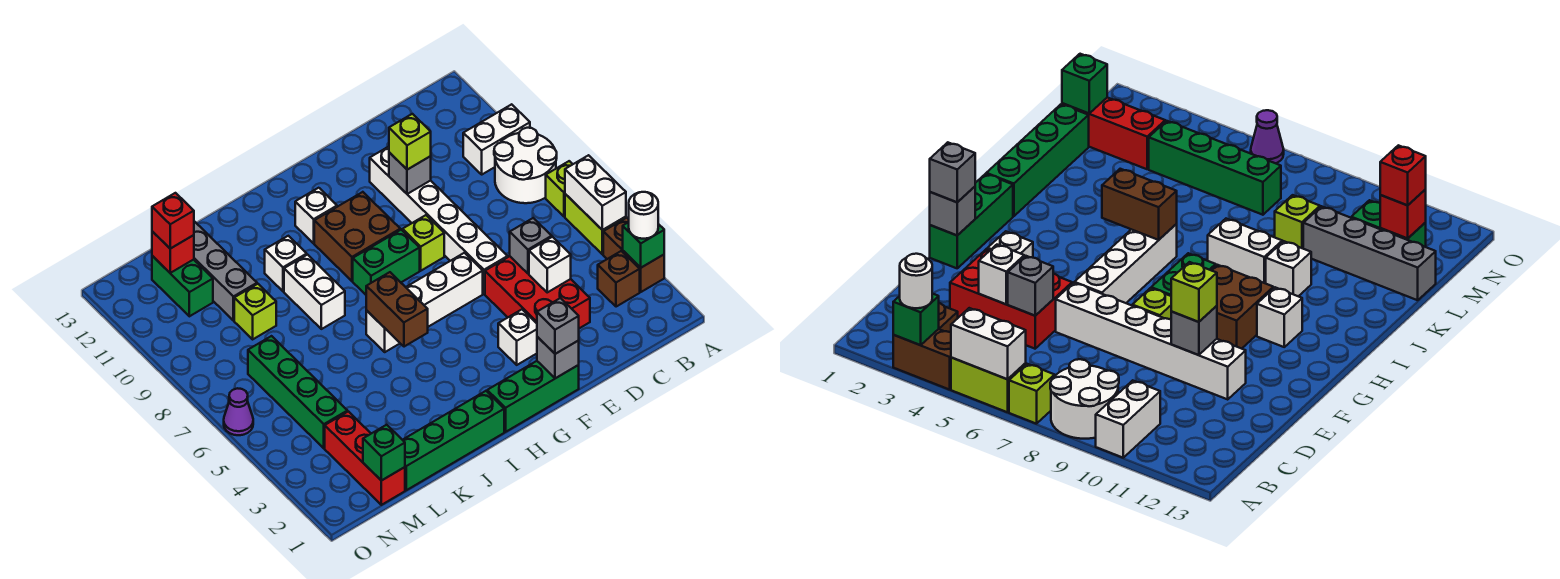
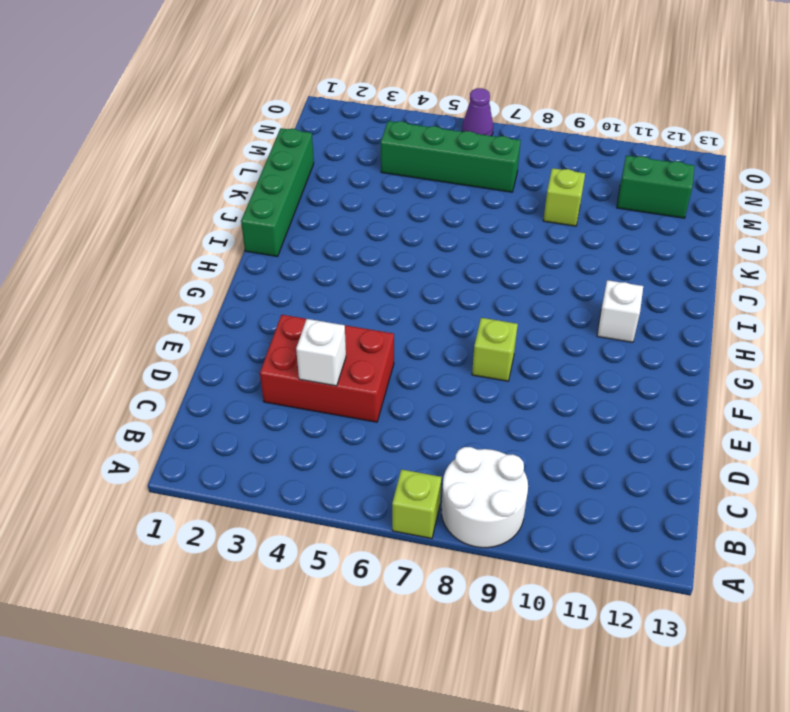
none -> brown brick A3:A4 level 1
none -> lime brick A5:A6 level 1
none -> white brick A10:B10 level 1
none -> brown brick B3 level 1

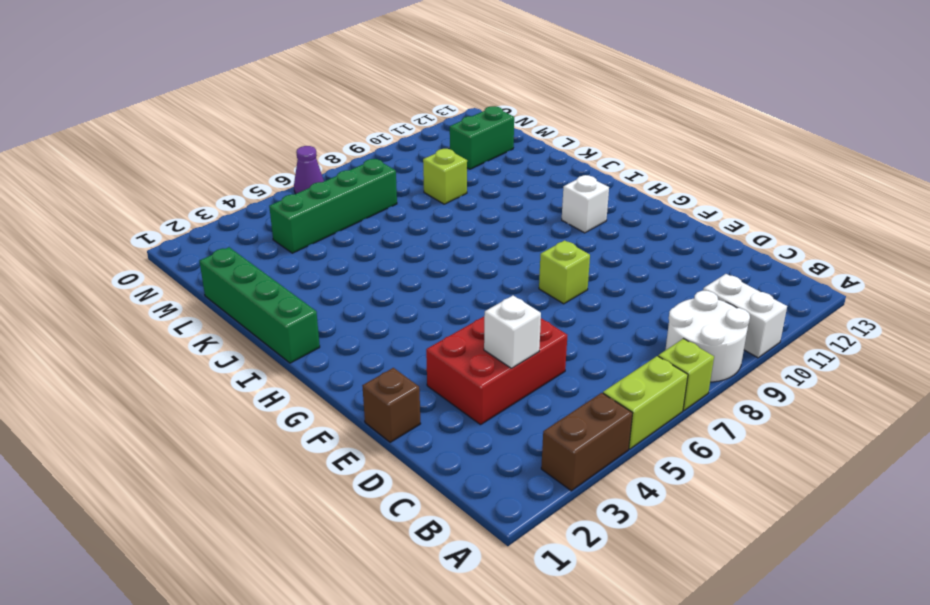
brown brick E1 level 1 -> brown brick B3 level 1
none -> white brick E6:E11 level 1
none -> green brick F1:H1 level 1
none -> white brick F3 level 1
none -> white brick F6:I6 level 1

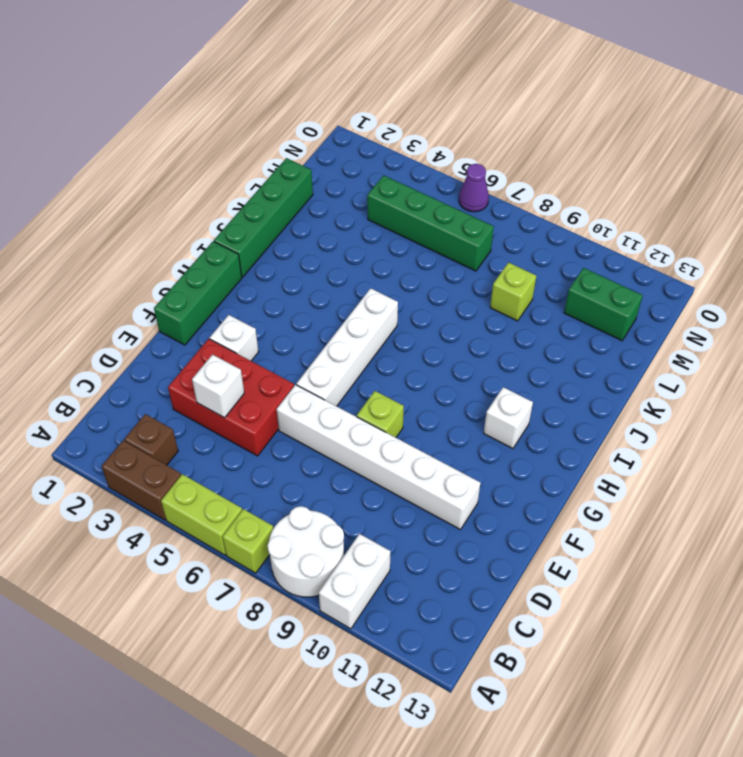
none -> green brick G8:H8 level 1
none -> brown brick G9:H10 level 1
none -> white brick J8:J9 level 1
none -> white brick J10 level 1

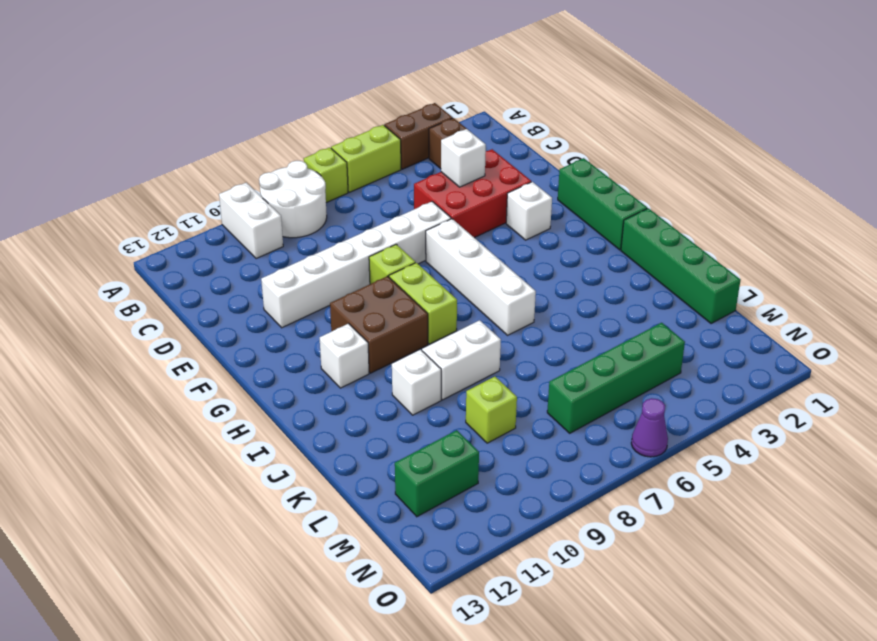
lime brick G8:H8 level 1 -> green brick G8:H8 level 1
none -> grey brick L10:L13 level 1
none -> red brick M1:M3 level 1
none -> green brick A3 level 2
none -> white brick A5:A6 level 2

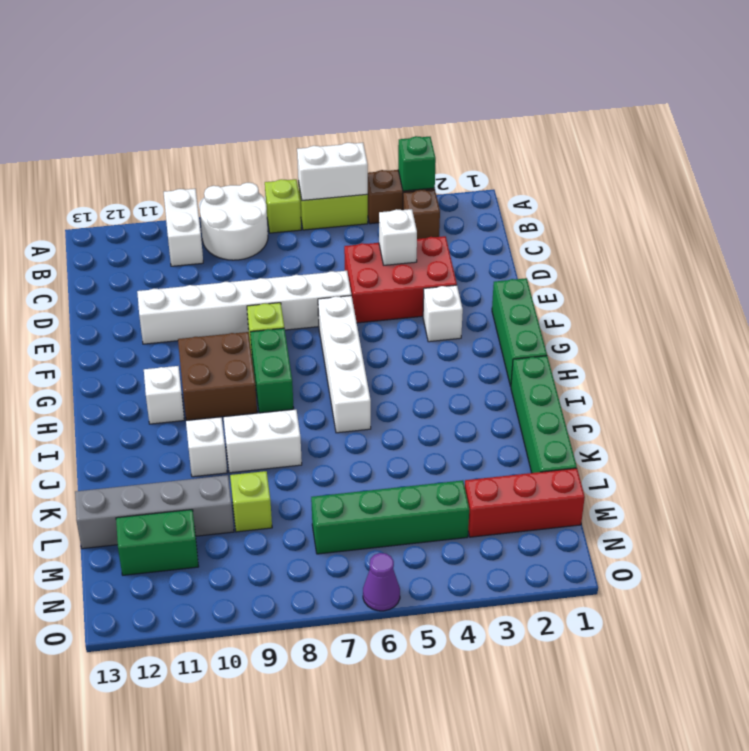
none -> grey brick D5 level 2
none -> grey brick E10 level 2
none -> grey brick F1 level 2
none -> brown brick I5:I6 level 2

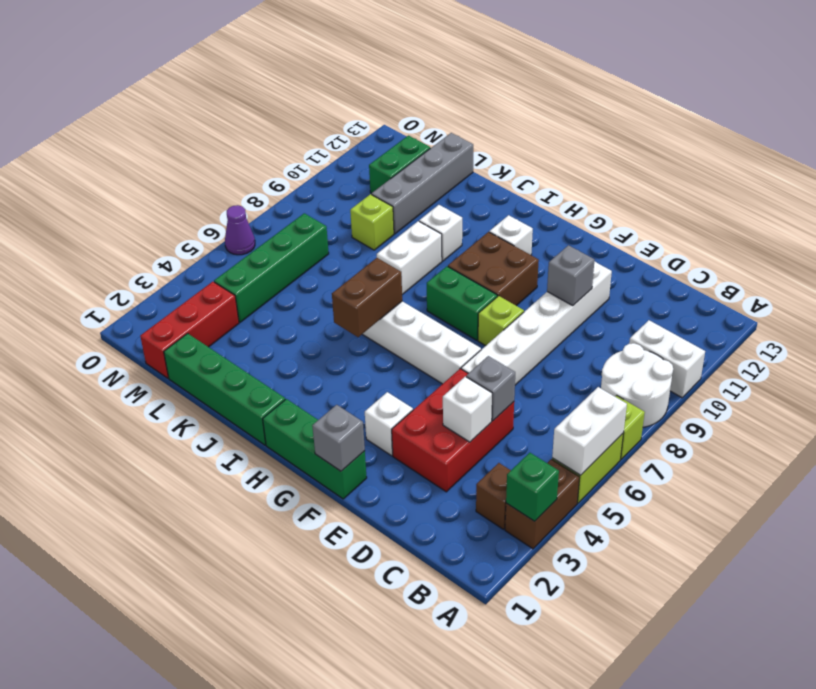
none -> green brick M1 level 2
none -> red brick M12 level 2
none -> white round brick A3 level 3
none -> lime brick E10 level 3

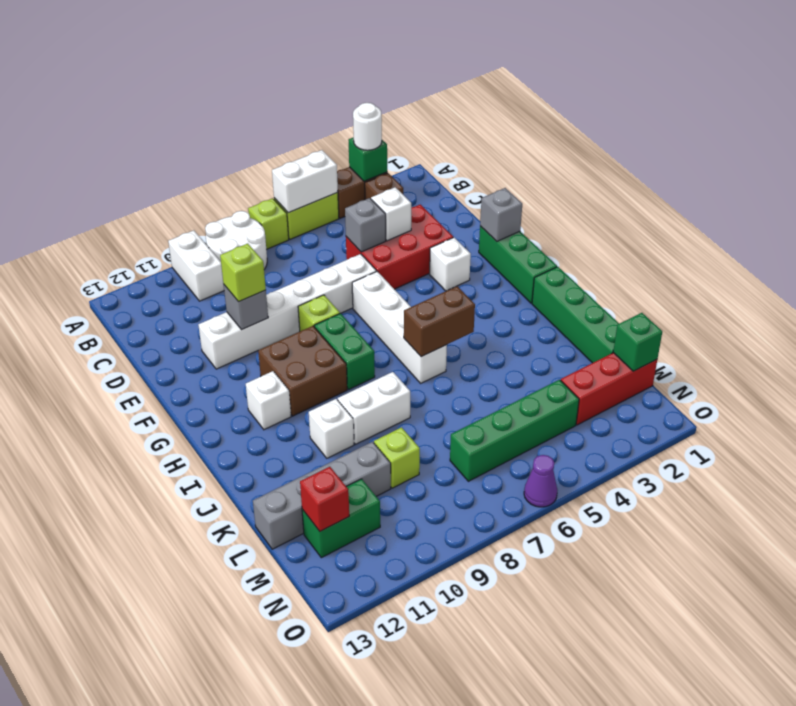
none -> grey brick F1 level 3
none -> red brick M12 level 3

